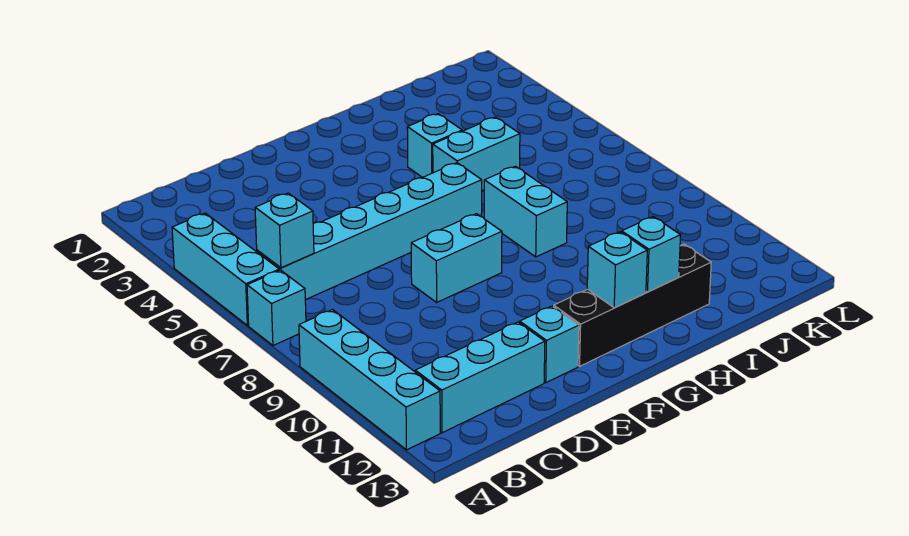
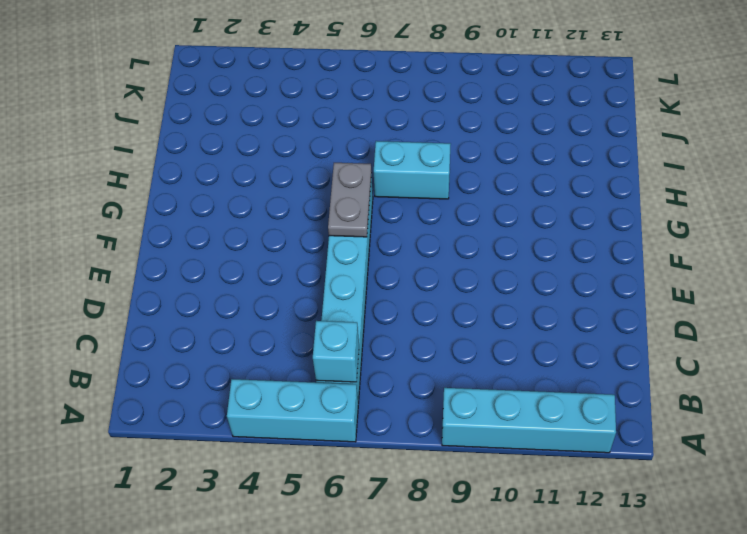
grey plate F6:G6 level 2 -> none
none -> cyan brick A7 level 1
none -> cyan brick B12:D12 level 1
none -> cyan brick E8:F8 level 1

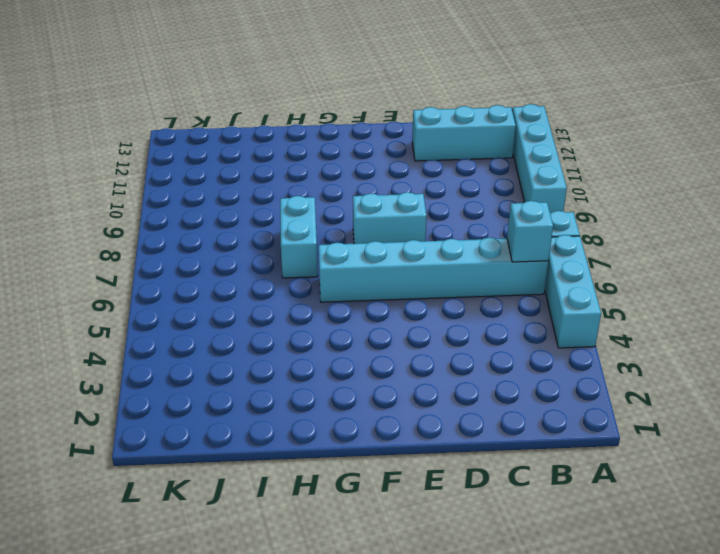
none -> cyan brick E12 level 1
none -> black brick F12:I12 level 1
none -> cyan brick H4 level 1

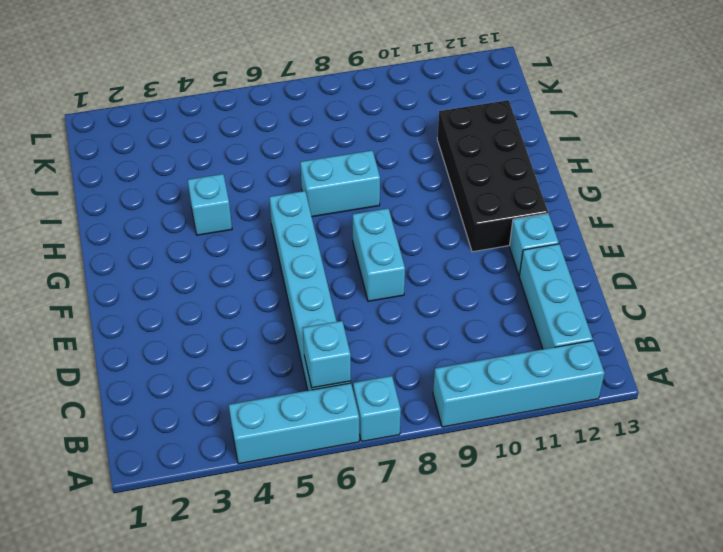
black brick F11:I12 level 1 -> black brick F12:I12 level 1
none -> cyan brick H5:I5 level 1
none -> cyan brick G12 level 2
none -> cyan brick H12 level 2

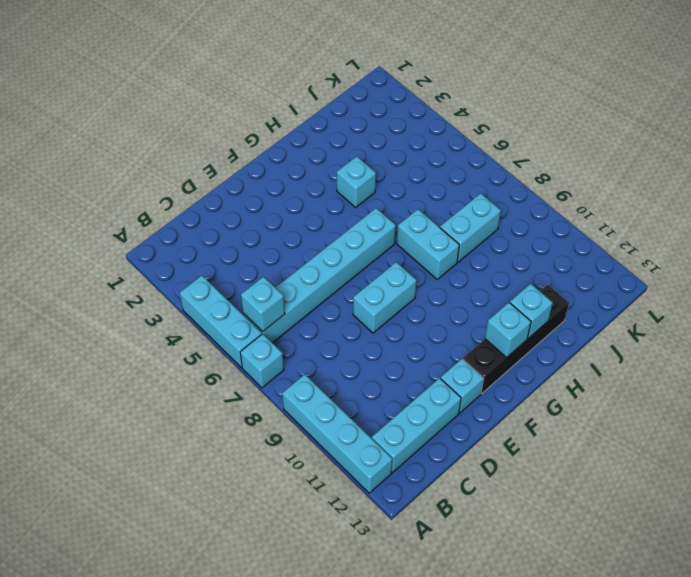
cyan brick I8:J8 level 1 -> cyan brick H5:I5 level 1

